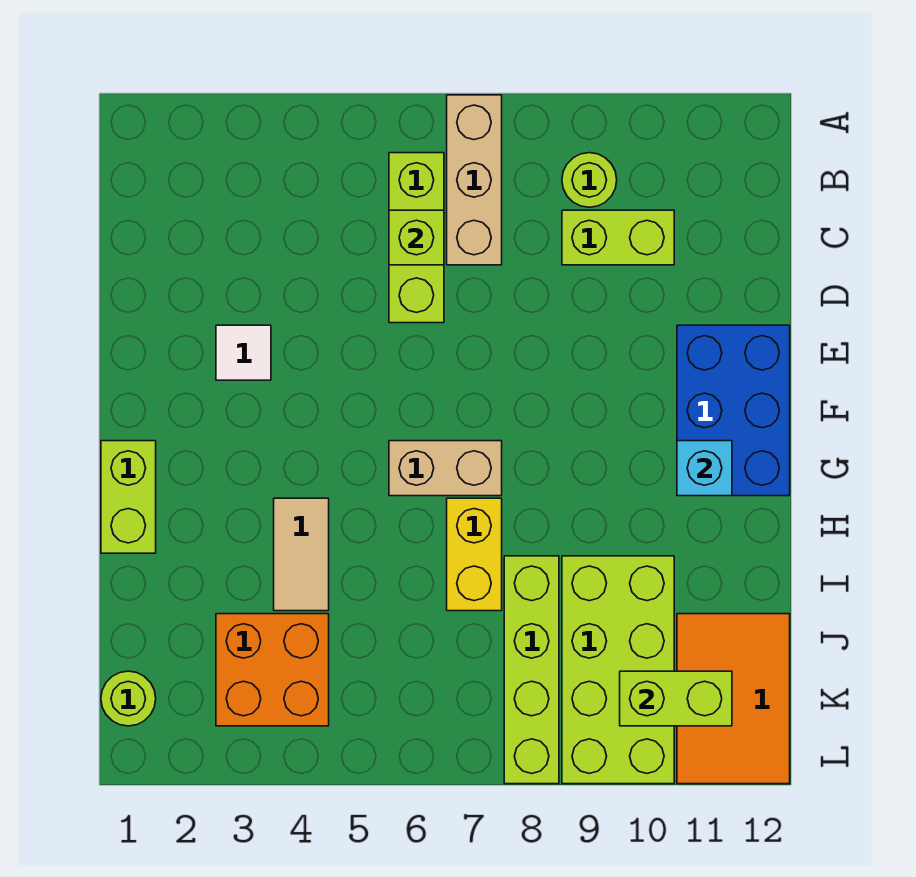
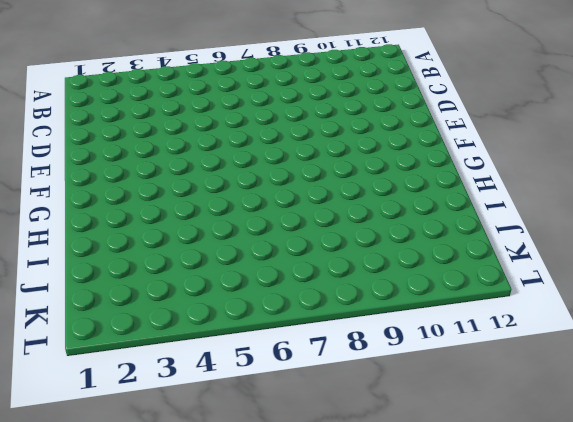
none -> tan brick A7:C7 level 1
none -> lime brick B6:D6 level 1
none -> lime round brick B9 level 1

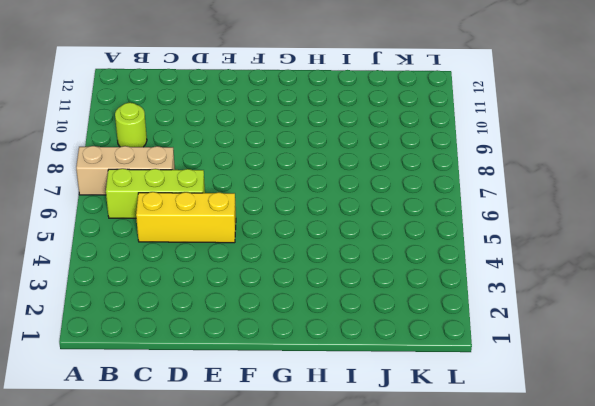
yellow brick C5:E5 level 1 -> none
none -> lime brick C9:C10 level 1
none -> white tile E3 level 1
none -> blue brick E11:G12 level 1

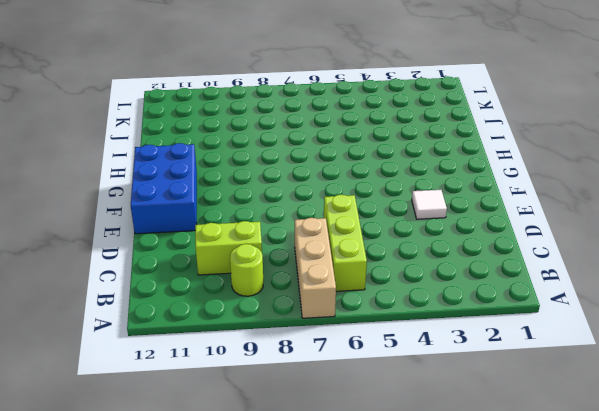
none -> lime brick G1:H1 level 1
none -> tan brick G6:G7 level 1
none -> tan tile H4:I4 level 1

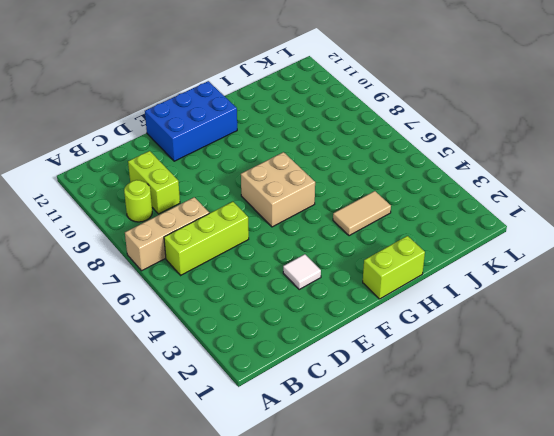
tan brick F6:G7 level 1 -> tan brick G6:G7 level 1
none -> yellow brick H7:I7 level 1
none -> lime brick I8:L8 level 1
none -> lime brick I9:L10 level 1

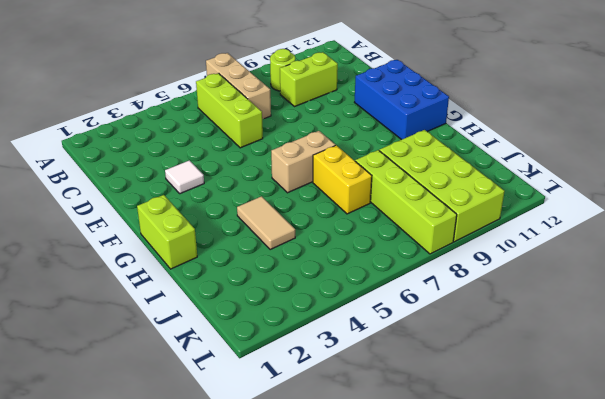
none -> orange brick J3:K4 level 1
none -> orange tile J11:L12 level 1
none -> lime round brick K1 level 1

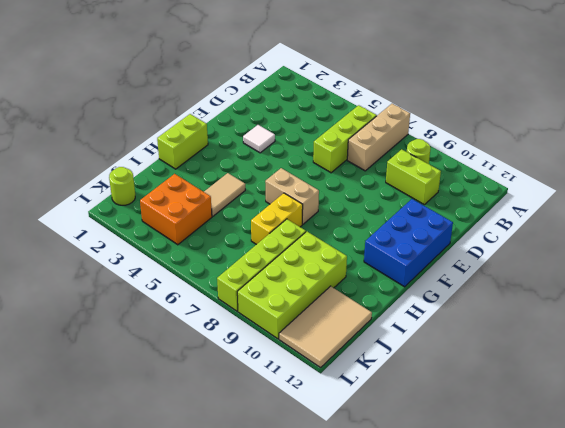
tan tile J11:L12 level 1 -> orange tile J11:L12 level 1
none -> lime brick C6 level 2
none -> cyan brick G11 level 2
none -> lime brick K10:K11 level 2

